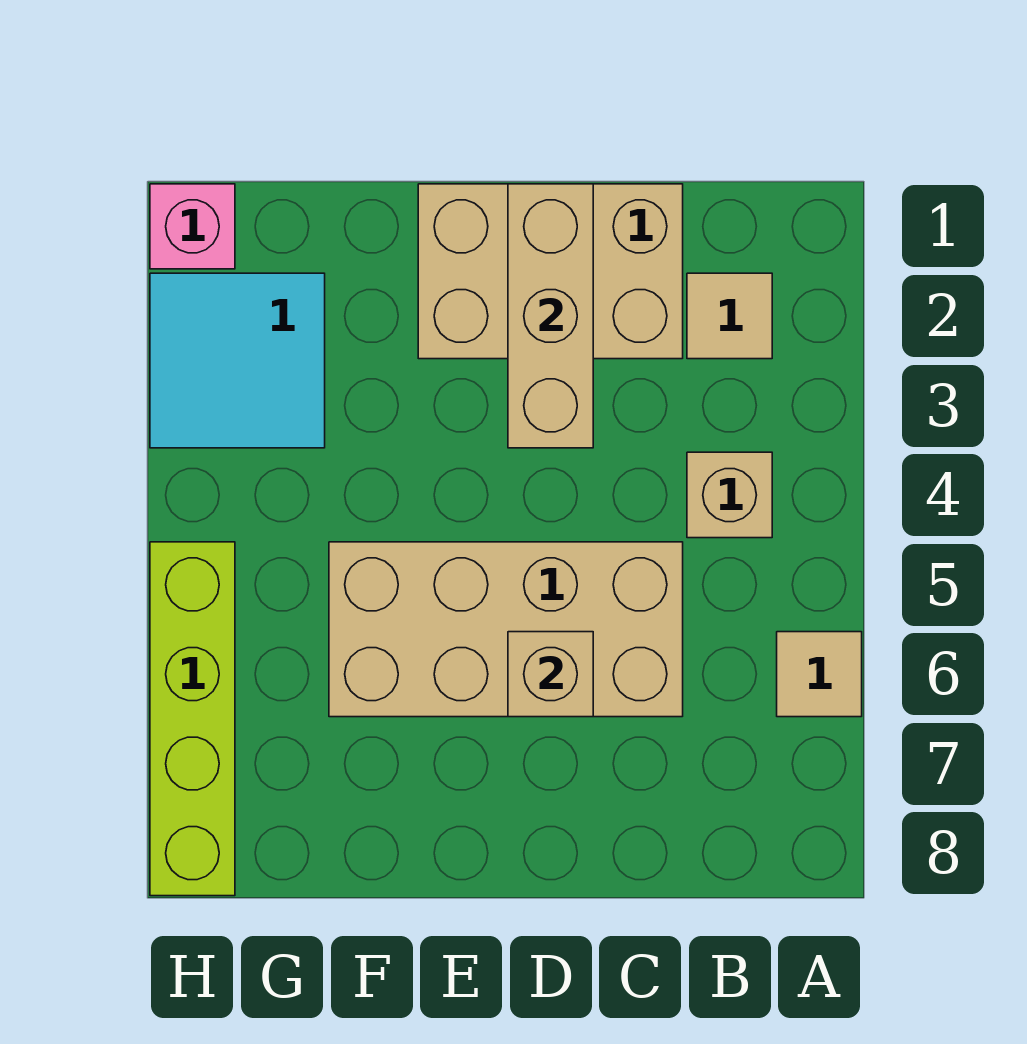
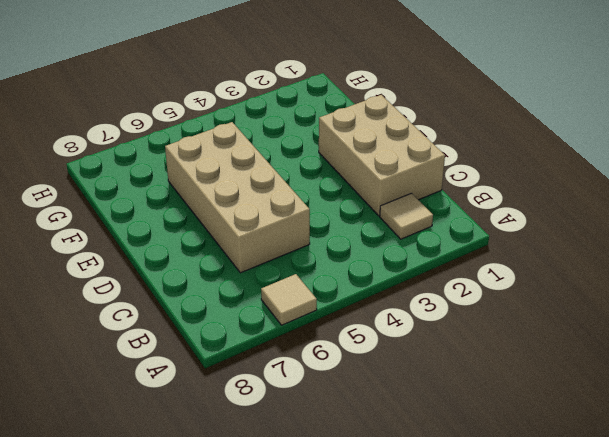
none -> tan brick B4 level 1
none -> cyan tile G2:H3 level 1

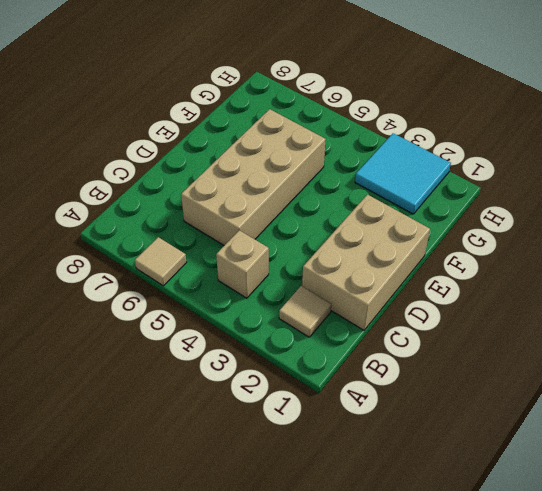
none -> pink brick H1 level 1
none -> lime brick H5:H8 level 1

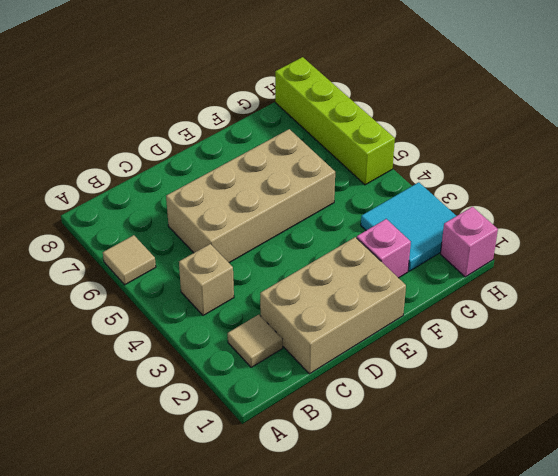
pink brick F2 level 1 -> none
none -> tan brick D1:D3 level 2
none -> tan brick D6 level 2

